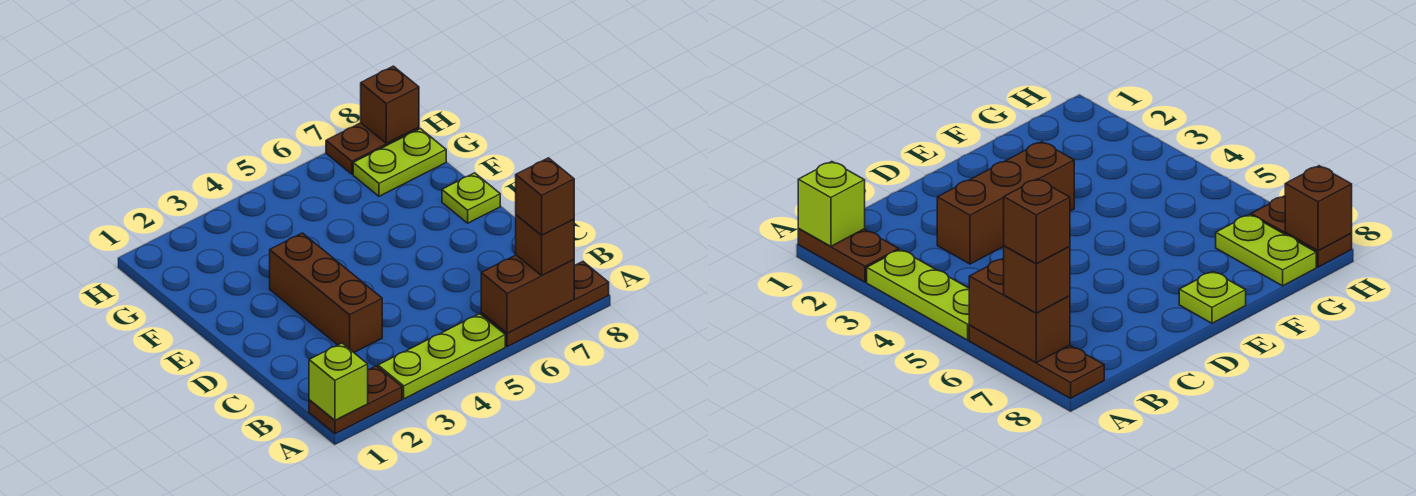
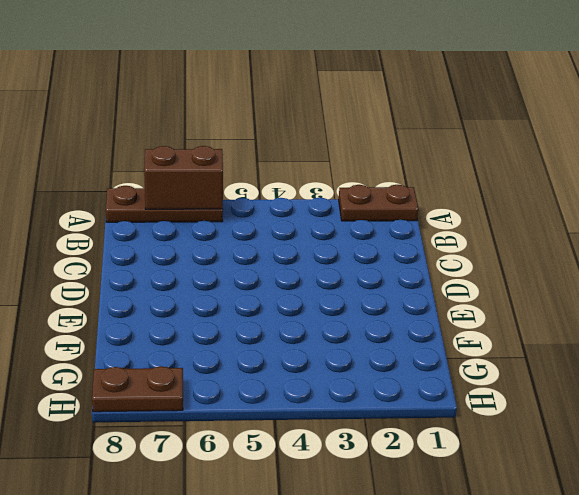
none -> lime plate A3:A5 level 1
none -> brown brick C3:E3 level 1
none -> lime plate E8 level 1

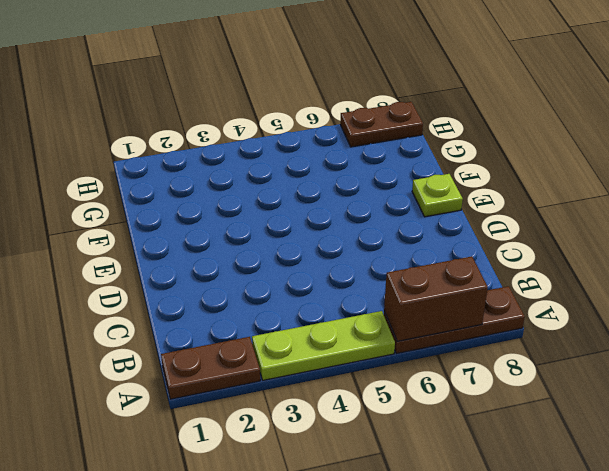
none -> brown brick C3:E3 level 1
none -> lime plate G7:G8 level 1
none -> lime brick A1 level 2

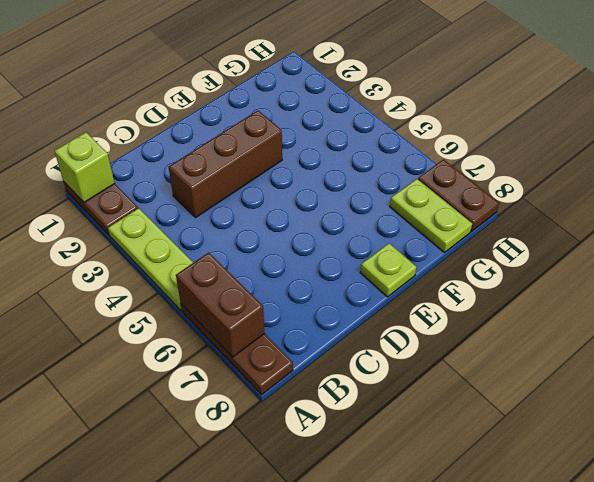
none -> brown brick H8 level 2
none -> brown brick A7 level 3
none -> brown brick A7 level 4

